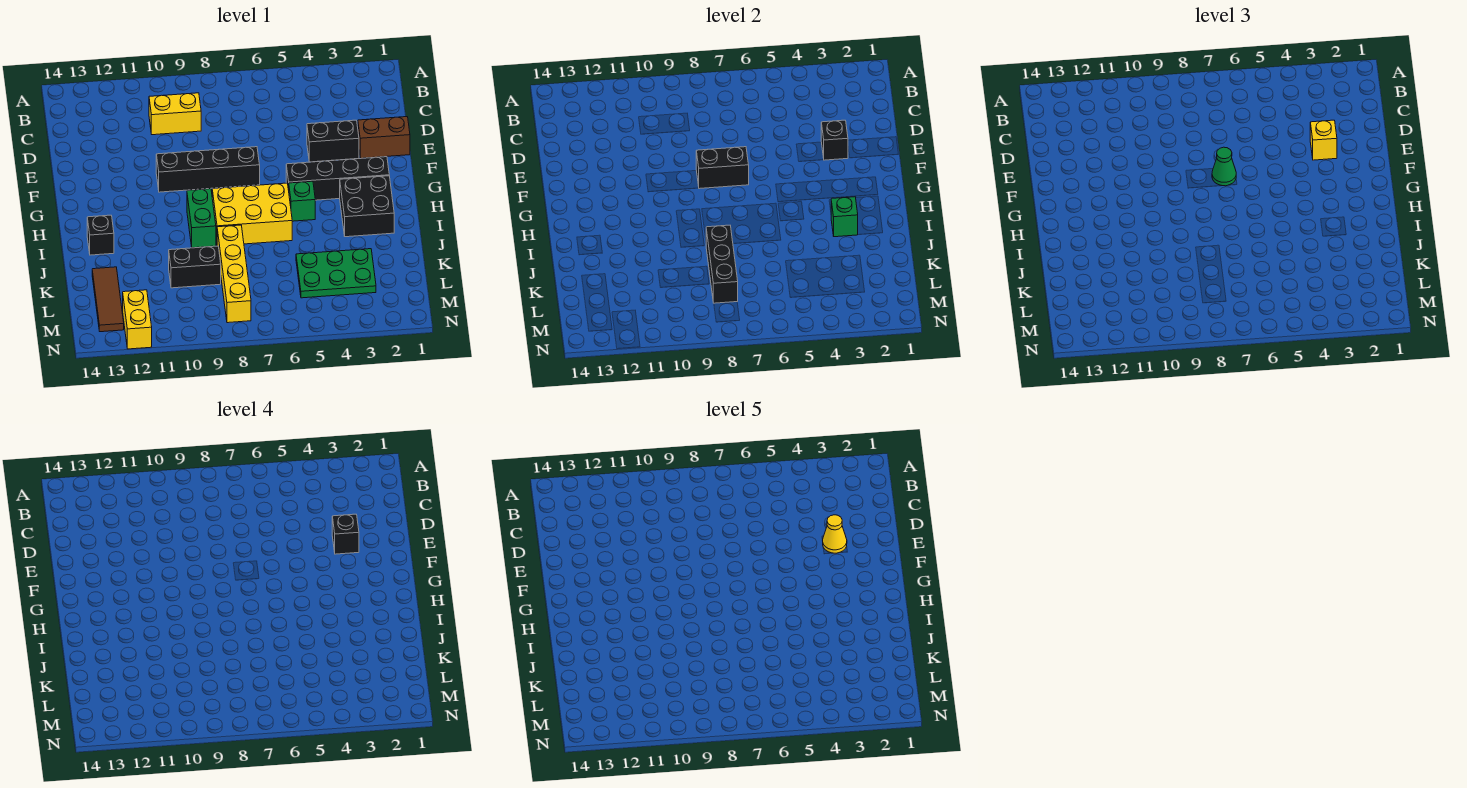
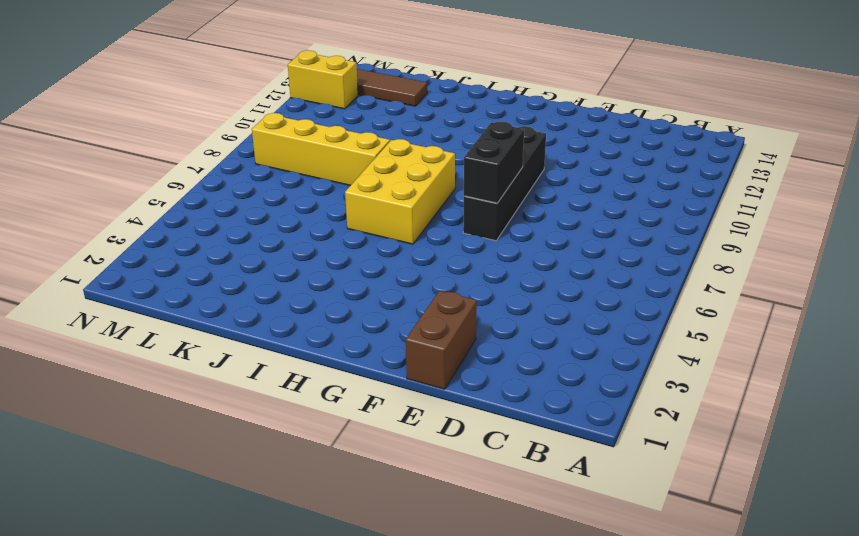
none -> yellow brick C9:C10 level 1
none -> black brick E3:E4 level 1
none -> black brick G2:G5 level 1

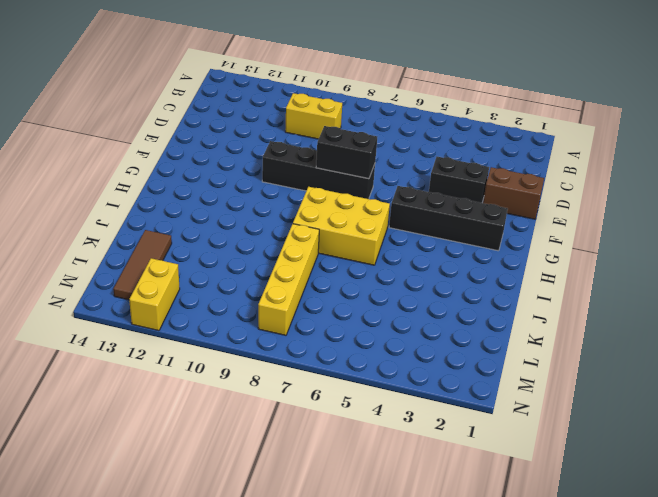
none -> black brick H2:I3 level 1
none -> green brick H5 level 1
none -> green brick H9:I9 level 1

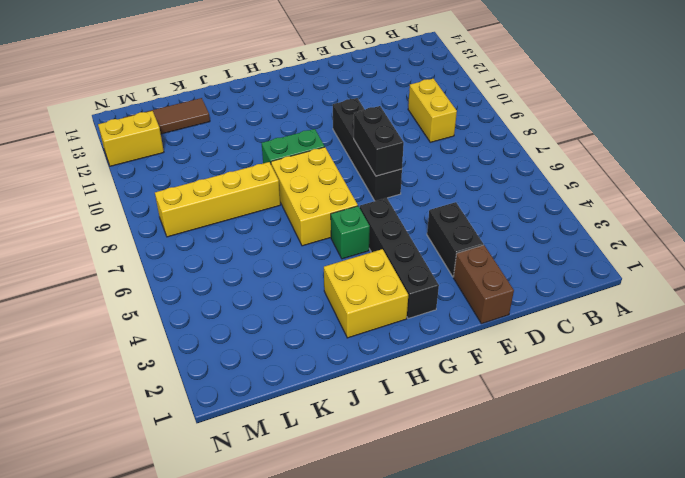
yellow brick H2:I3 level 1 -> black brick H2:I3 level 1
none -> black brick I13 level 1
none -> green plate K3:L5 level 1
none -> black brick K9:K10 level 1

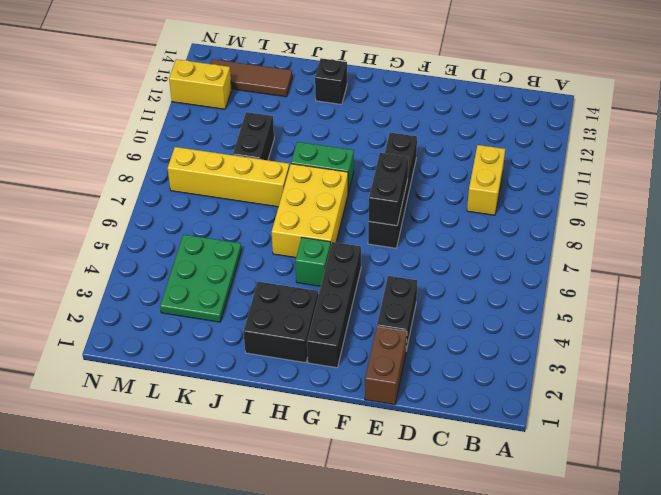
none -> black brick E3 level 2
none -> green brick I3 level 2
none -> black brick J8:L8 level 2

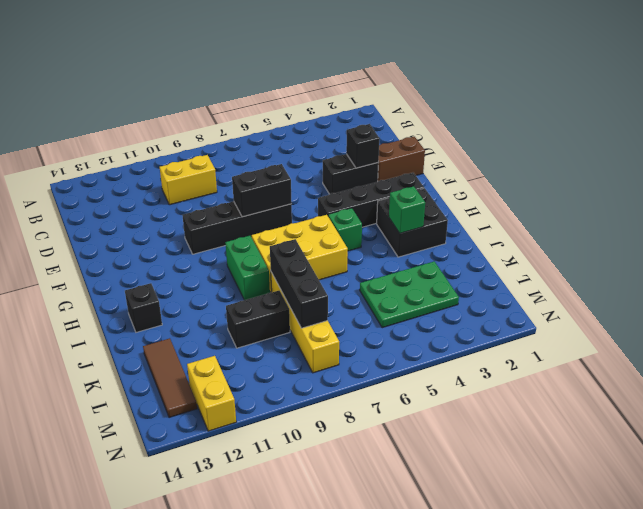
none -> yellow brick E3 level 3
none -> green cone F7 level 3
none -> black brick E3 level 4

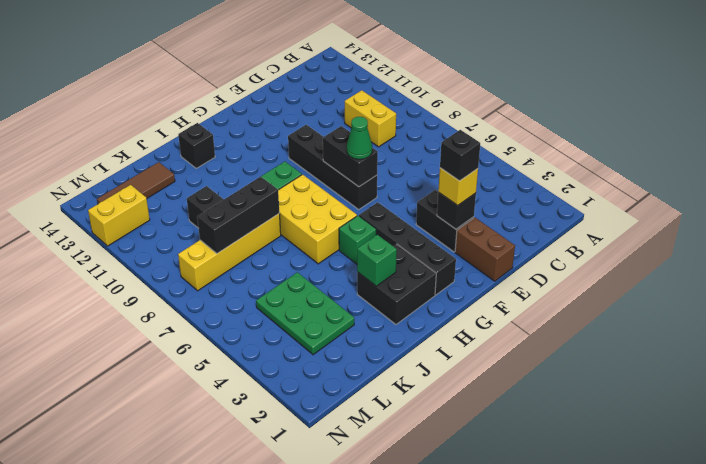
none -> yellow cone E3 level 5

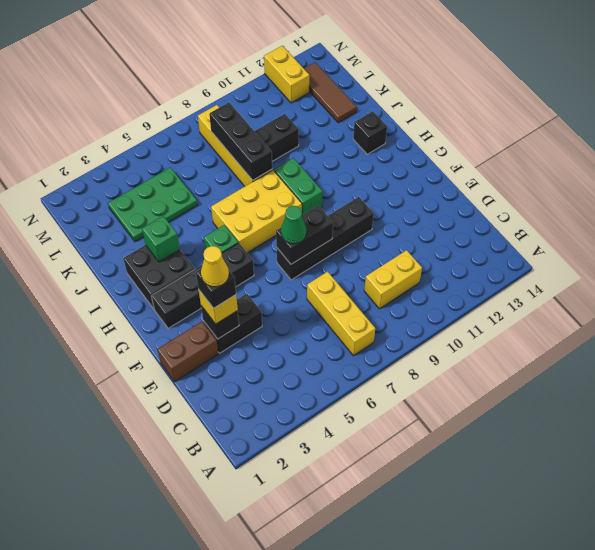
yellow brick B7:D7 level 1 -> none

